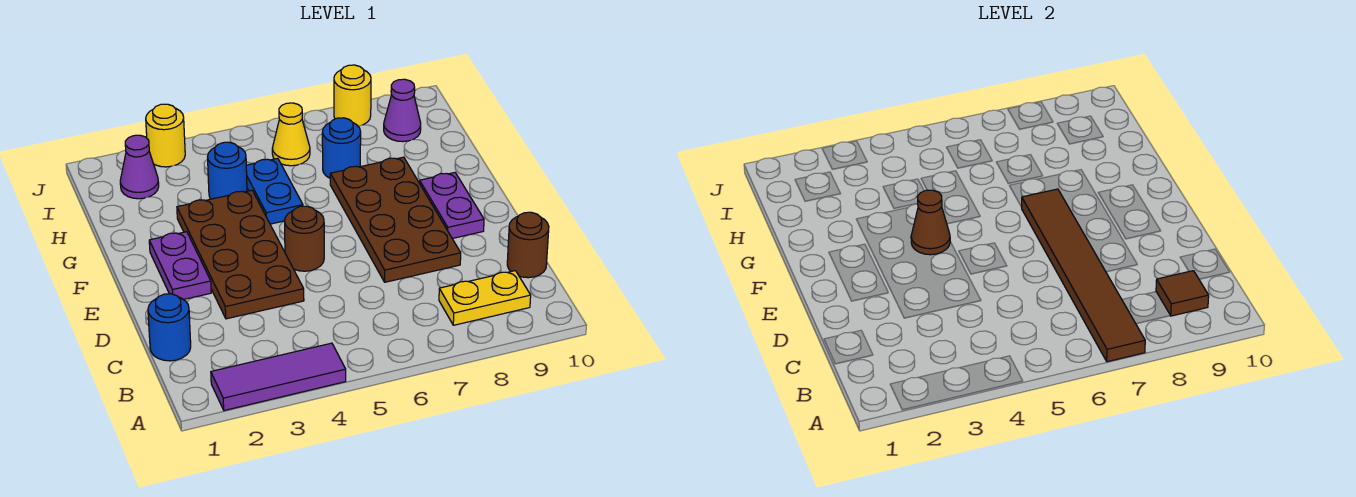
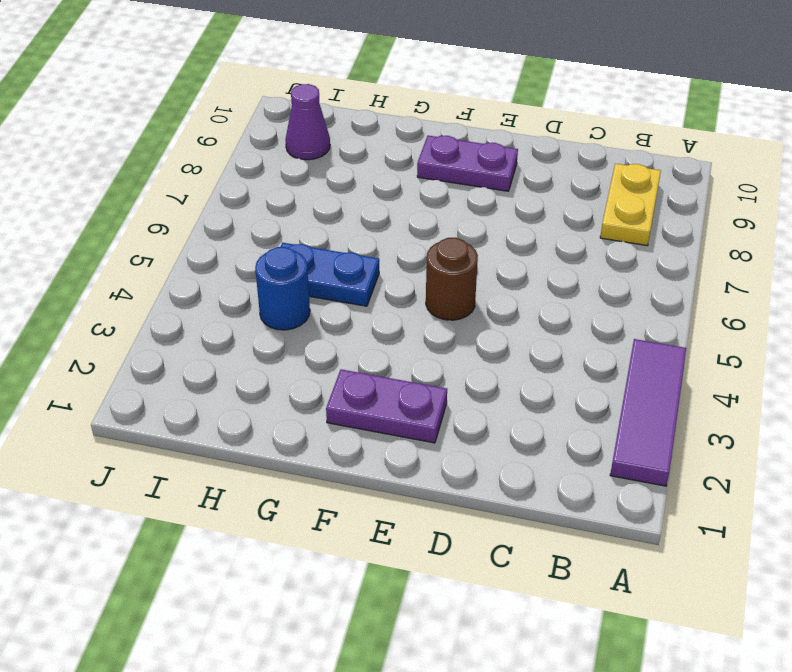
none -> blue round brick C1 level 1
none -> brown round brick C10 level 1
none -> brown plate D3:G4 level 1

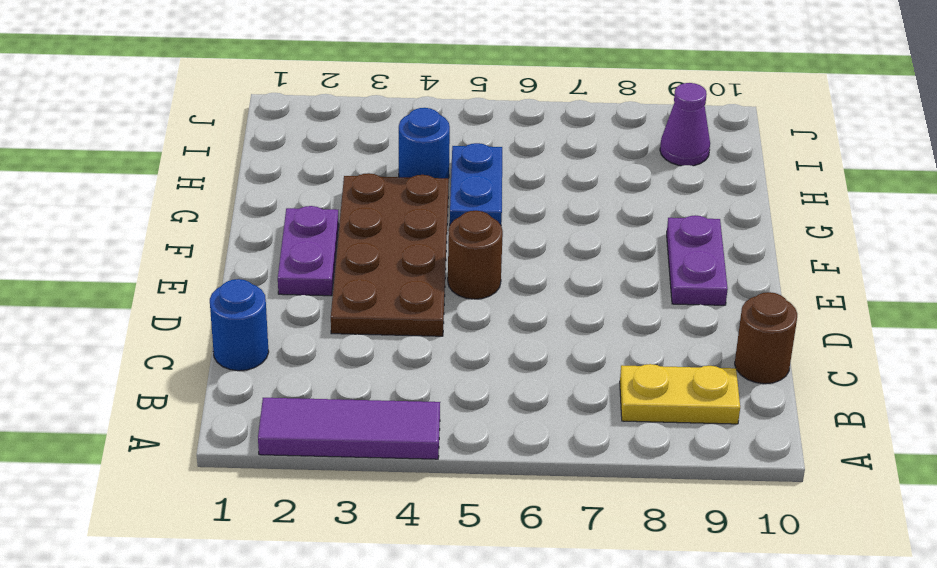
none -> brown plate D7:G8 level 1
none -> blue round brick H7 level 1
none -> purple cone I2 level 1

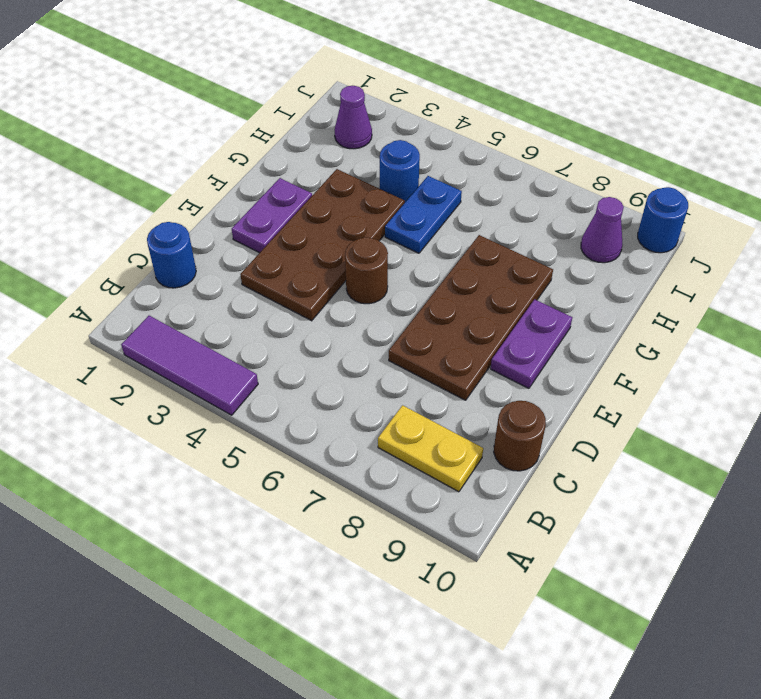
blue round brick J10 level 1 -> blue round brick H7 level 1
none -> yellow cone I6 level 1
none -> yellow round brick J3 level 1
none -> yellow round brick J8 level 1

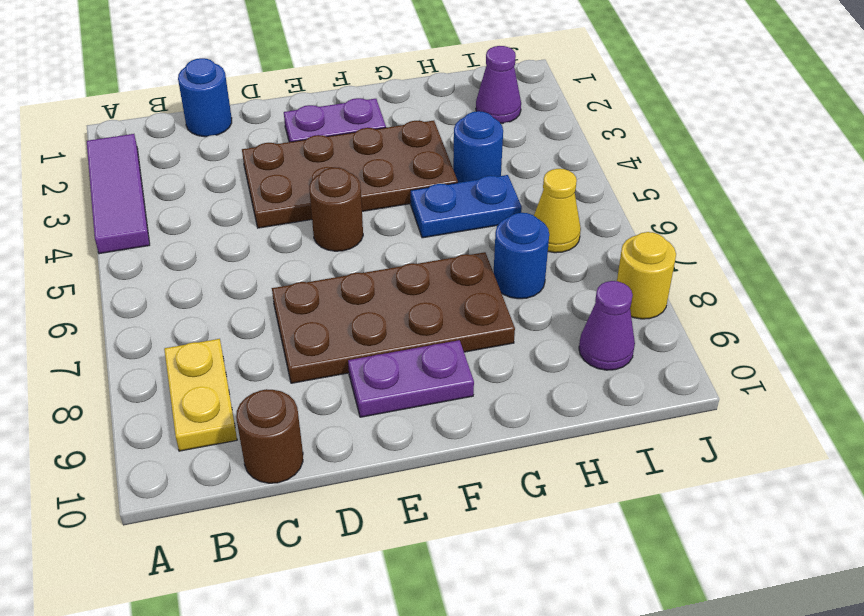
none -> yellow round brick J3 level 1
none -> brown tile A7:F7 level 2
none -> brown tile B9 level 2

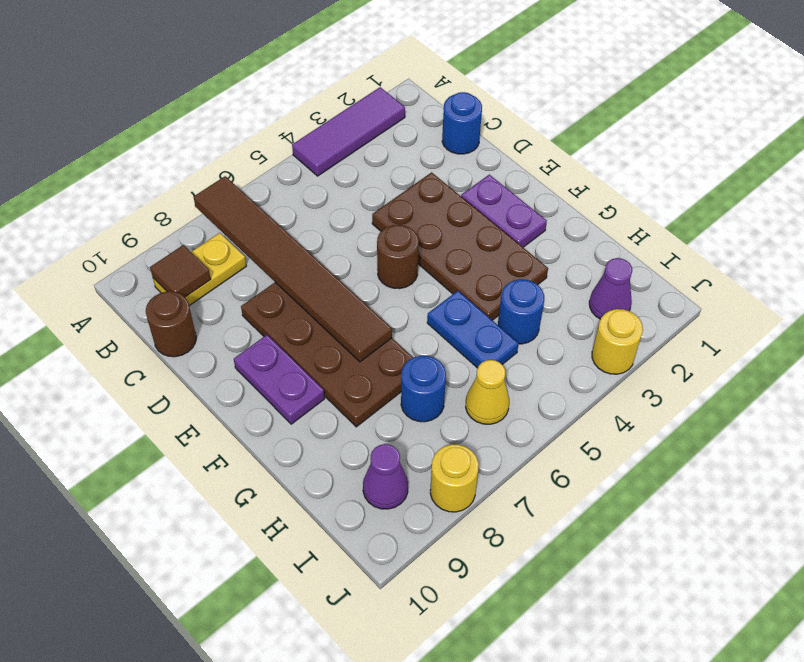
none -> brown cone F4 level 2

